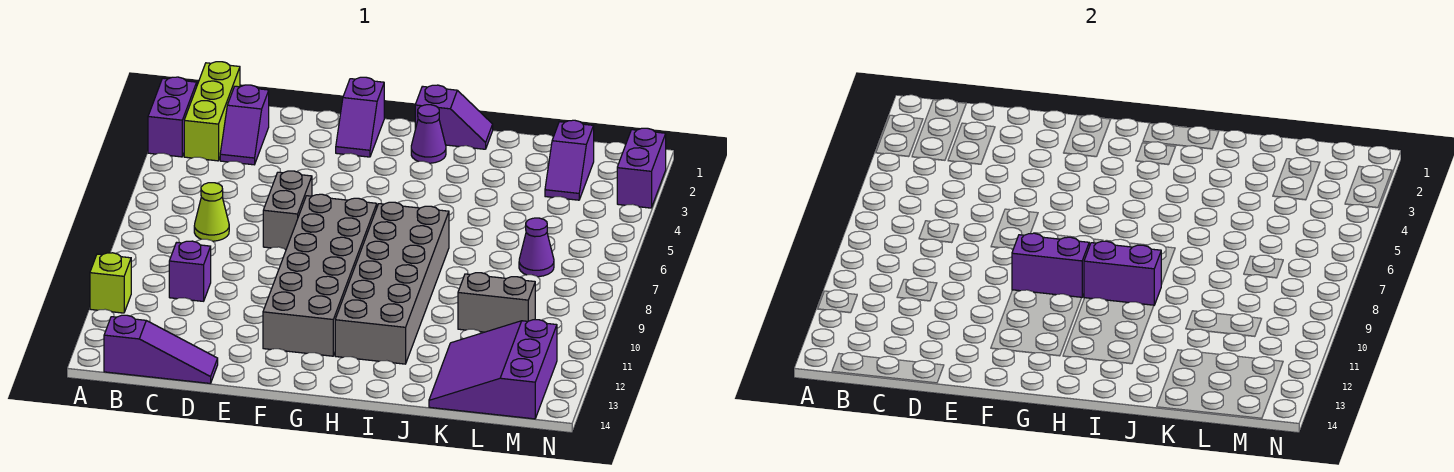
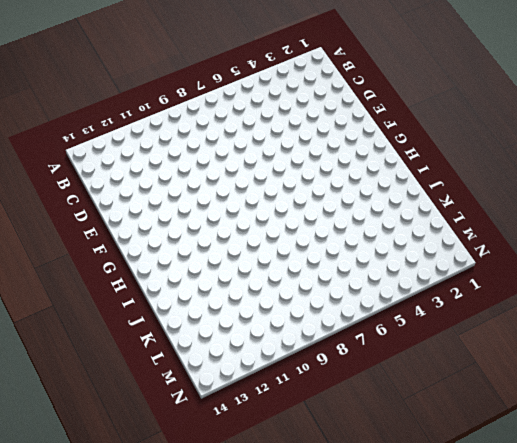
none -> purple brick A2:A3 level 1
none -> lime brick A11 level 1
none -> lime brick B1:B3 level 1

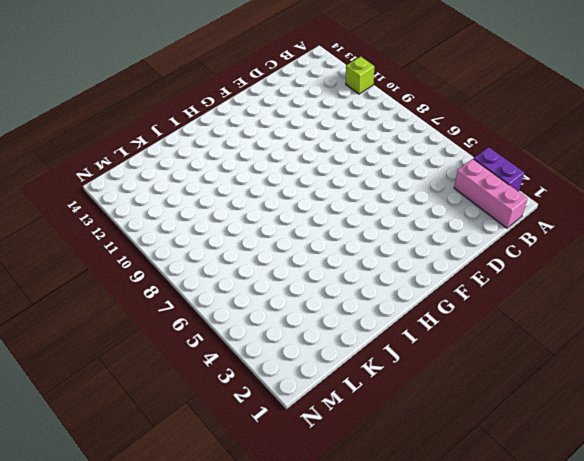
pink brick B1:B3 level 1 -> lime brick B1:B3 level 1
none -> purple slope B14:D14 level 1 top B
none -> purple slope C2:C3 level 1 top 2
none -> lime cone C7 level 1

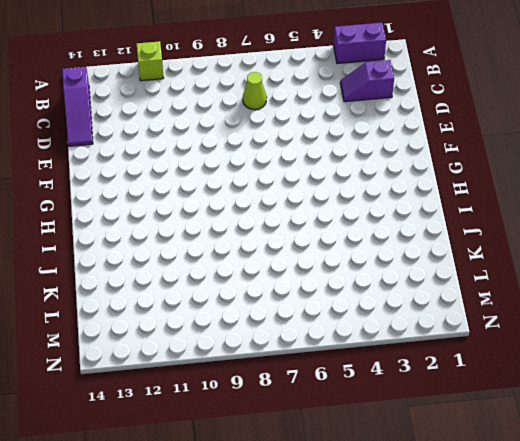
none -> lime brick B1:B3 level 1
none -> purple brick C10 level 1
none -> grey brick E6:E7 level 1

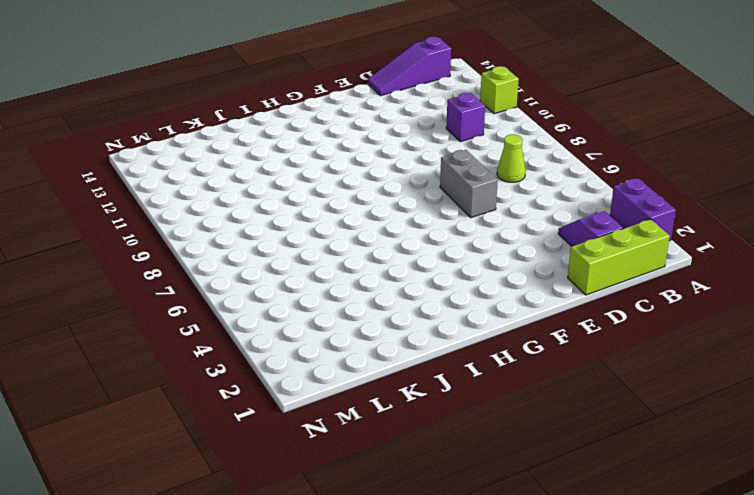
lime brick B1:D1 level 1 -> lime brick B1:B3 level 1
none -> purple slope F1:F2 level 1 top 1
none -> grey brick F7:G12 level 1
none -> purple slope H1:I1 level 1 top H

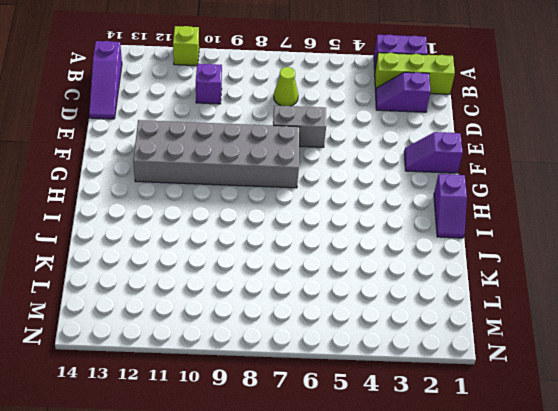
none -> purple cone H2 level 1
none -> grey brick H7:I12 level 1
none -> grey brick K10:L10 level 1

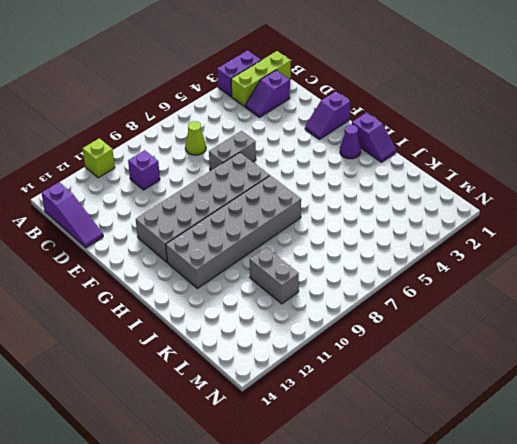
none -> purple slope K12:M14 level 1 top M
none -> purple slope L2:L3 level 1 top 2
none -> purple cone L7 level 1

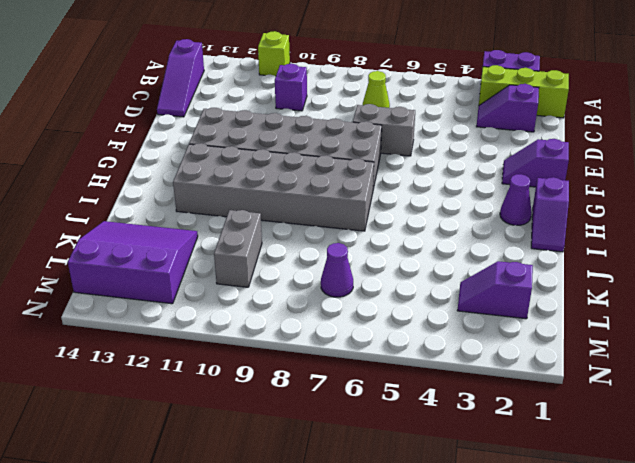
none -> purple brick N2:N3 level 1
none -> purple brick F9:G9 level 2
none -> purple brick H9:I9 level 2

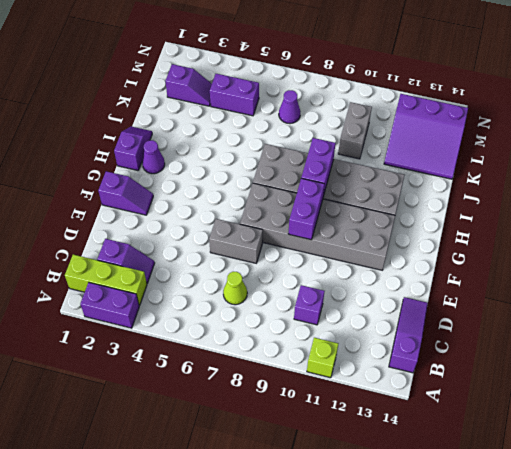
purple brick L4:L5 level 1 -> purple brick N2:N3 level 1

